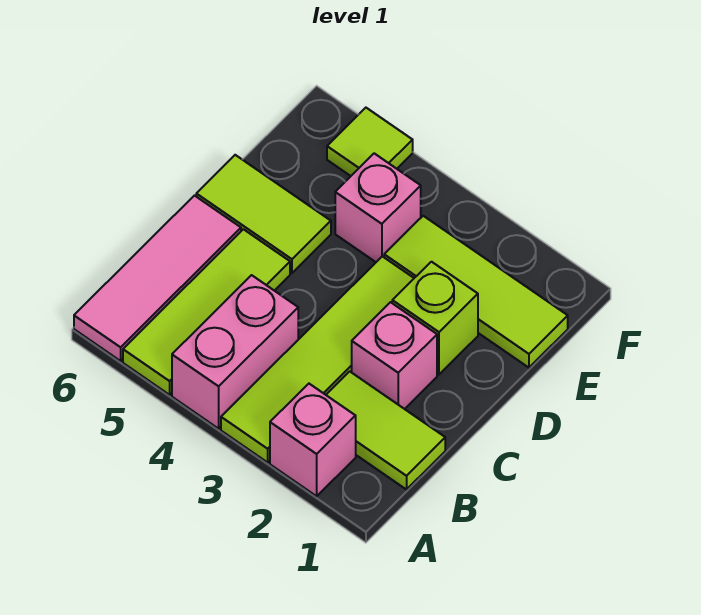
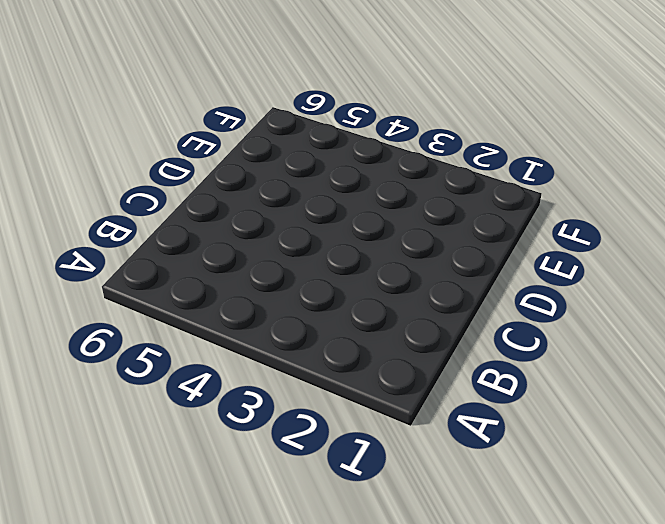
none -> pink brick A2 level 1
none -> lime tile A3:D3 level 1
none -> pink brick A4:B4 level 1

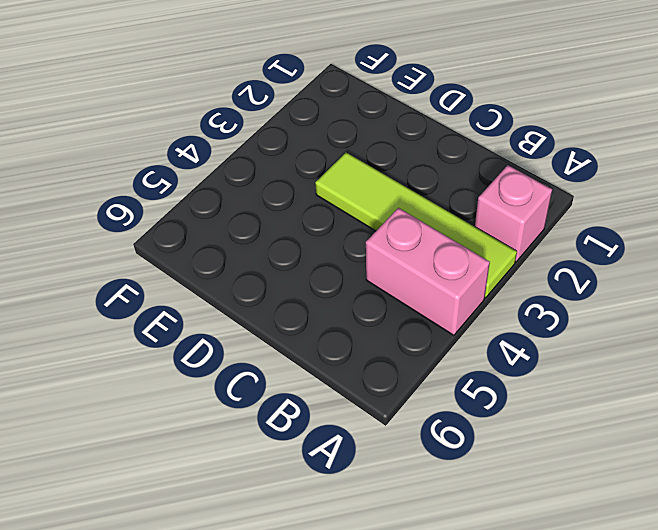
none -> lime tile A5:C5 level 1
none -> pink tile A6:C6 level 1
none -> lime tile B1:B2 level 1

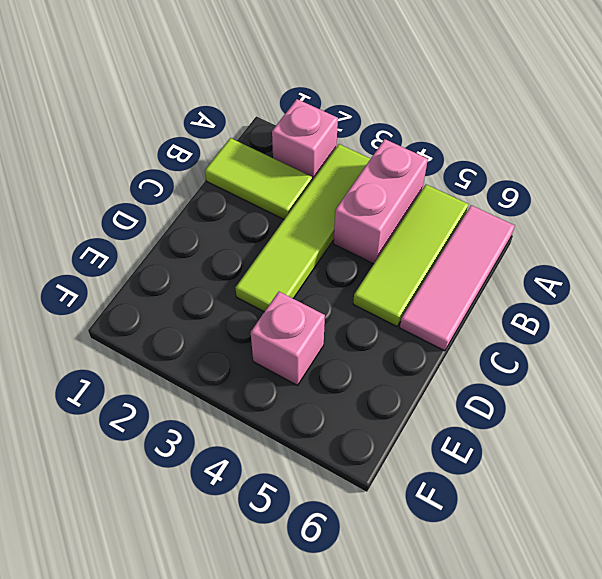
none -> pink brick C2 level 1
none -> lime brick D2 level 1
none -> lime tile D5:D6 level 1

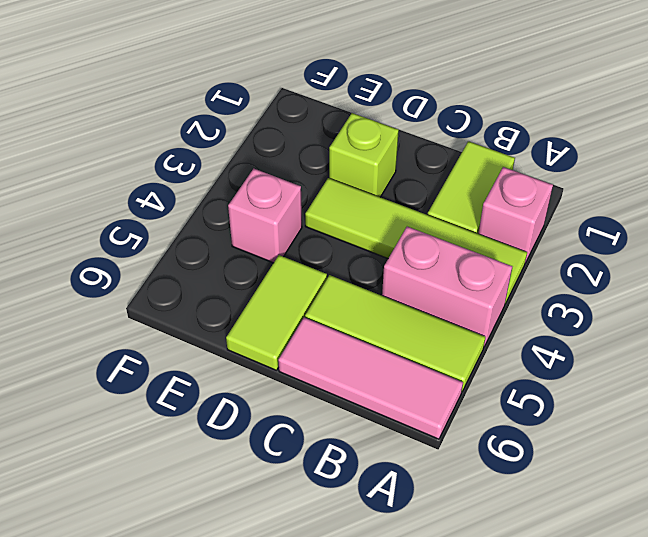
none -> pink brick C2 level 1
none -> lime tile E1:E3 level 1
none -> lime tile F5 level 1

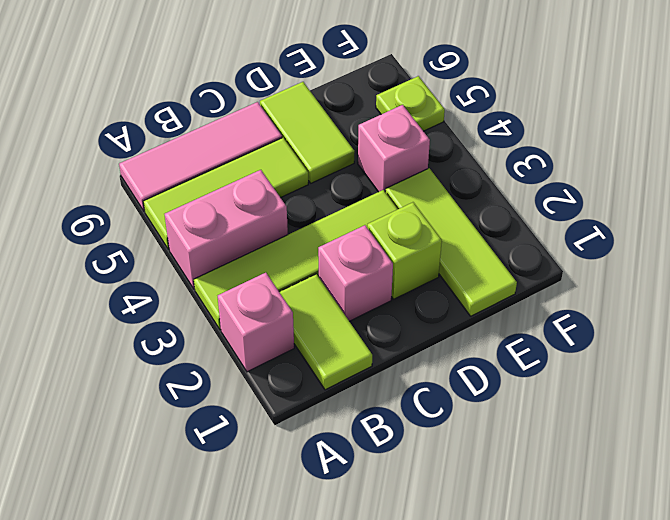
lime plate F5 level 1 -> lime tile F5 level 1

